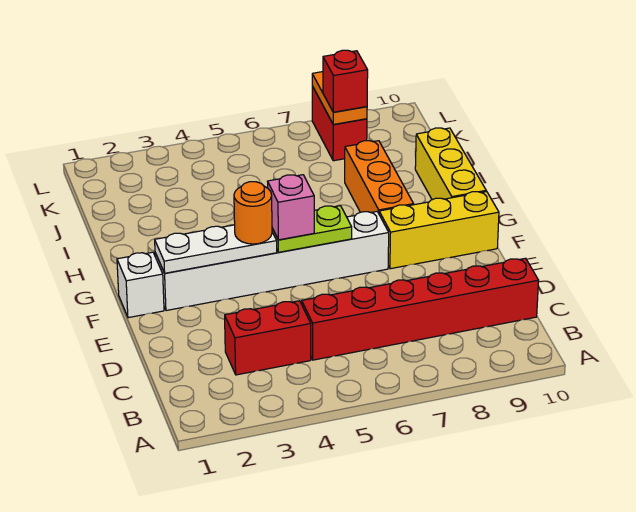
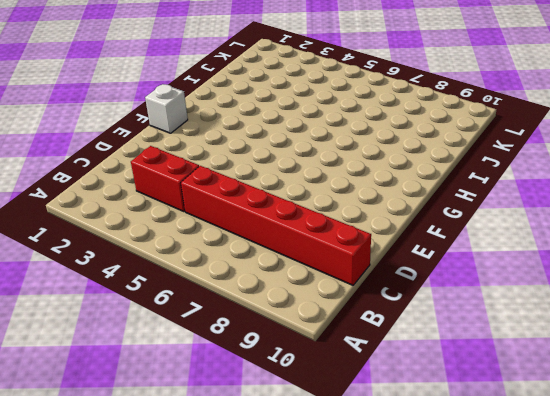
none -> white brick F2:F7 level 1
none -> yellow brick F8:F10 level 1
none -> orange brick G8:I8 level 1

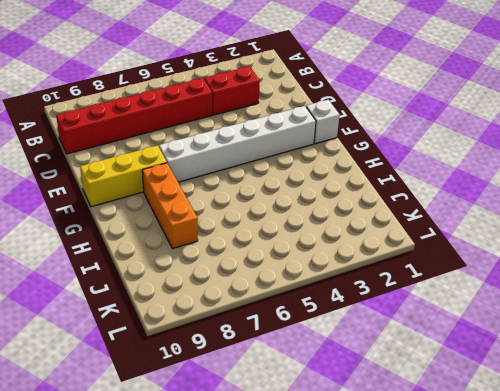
none -> yellow brick G10:I10 level 1
none -> red brick K8:L8 level 1
none -> white plate F2:F4 level 2

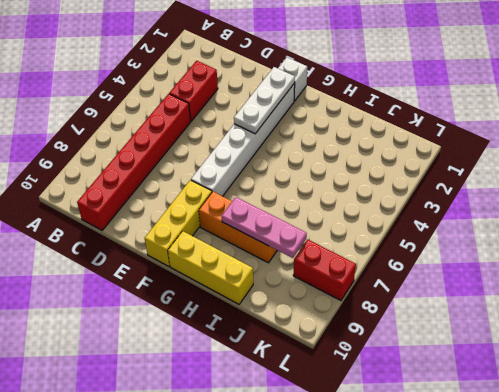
pink plate H8:J8 level 2 -> none
none -> lime plate F5:F6 level 2
none -> orange plate K8:L8 level 2
none -> orange round brick F4 level 3

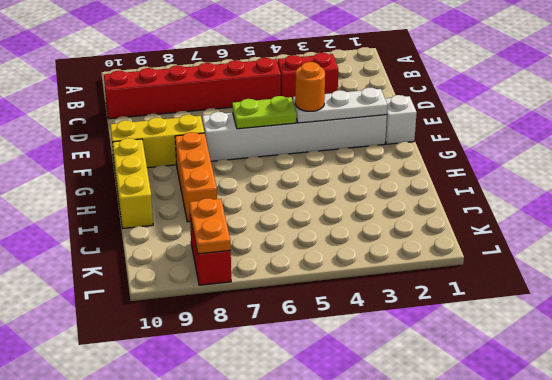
none -> pink brick F5 level 3
none -> red brick K8 level 3

